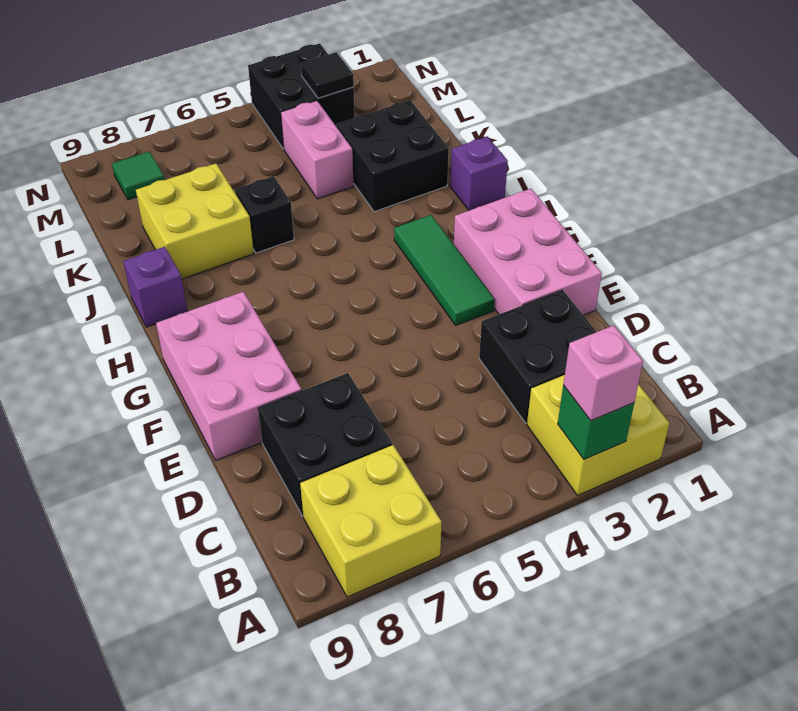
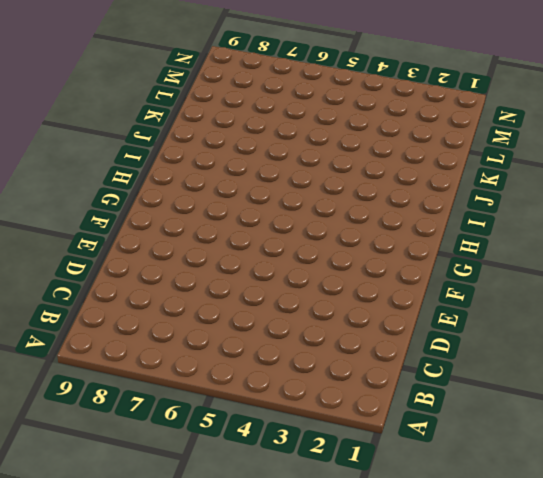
none -> yellow brick A2:B3 level 1
none -> yellow brick A7:B8 level 1
none -> black brick C2:D3 level 1

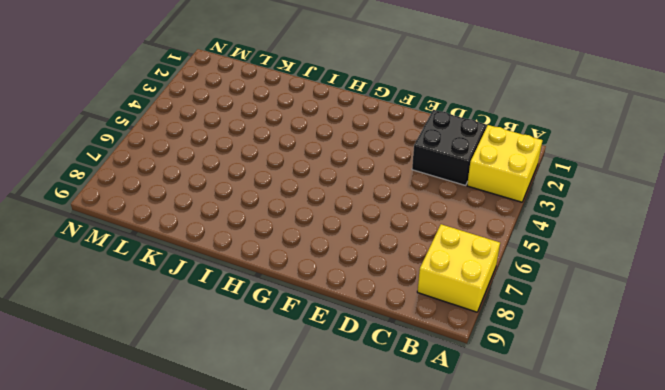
none -> black brick C7:D8 level 1
none -> pink brick E1:G2 level 1
none -> pink brick E8:G9 level 1

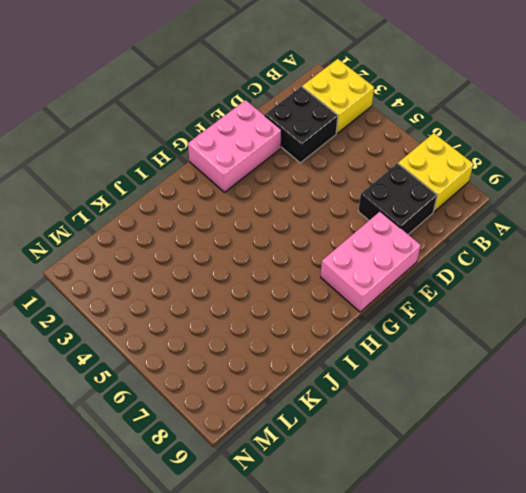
none -> green tile F3:H3 level 1
none -> purple brick I1 level 1
none -> purple brick I9 level 1

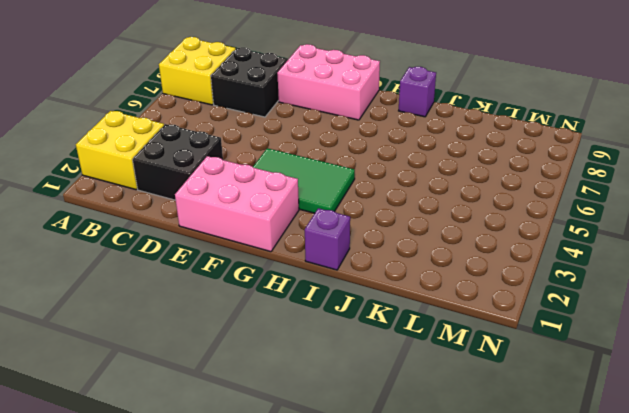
green tile F3:H4 level 1 -> green tile F3:H3 level 1
none -> black brick J2:K3 level 1
none -> black brick J6 level 1
none -> yellow brick J7:K8 level 1

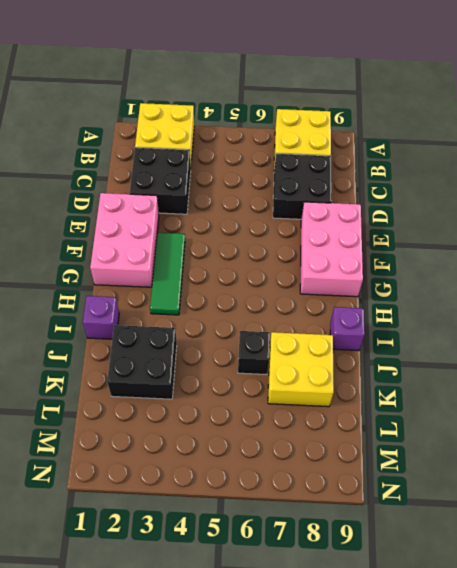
none -> pink brick K4:L4 level 1
none -> black brick M3:N4 level 1
none -> green tile M8 level 1

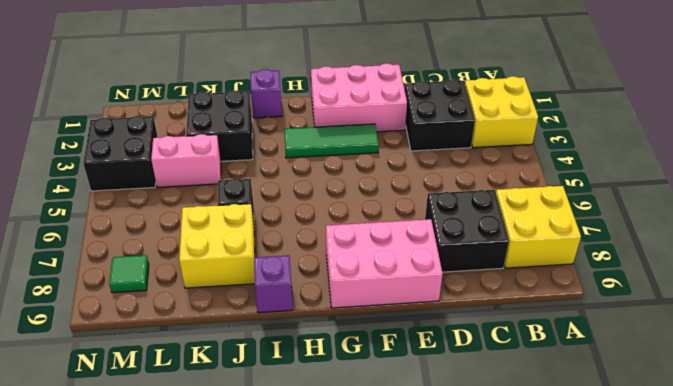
none -> green brick A3 level 2
none -> black tile M3 level 2
none -> pink brick A3 level 3

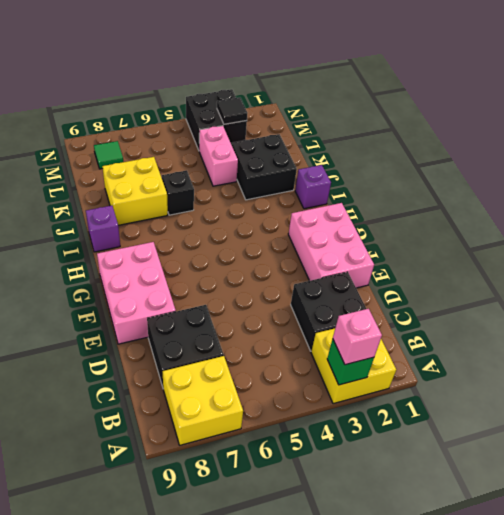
none -> green tile F3:H3 level 1

